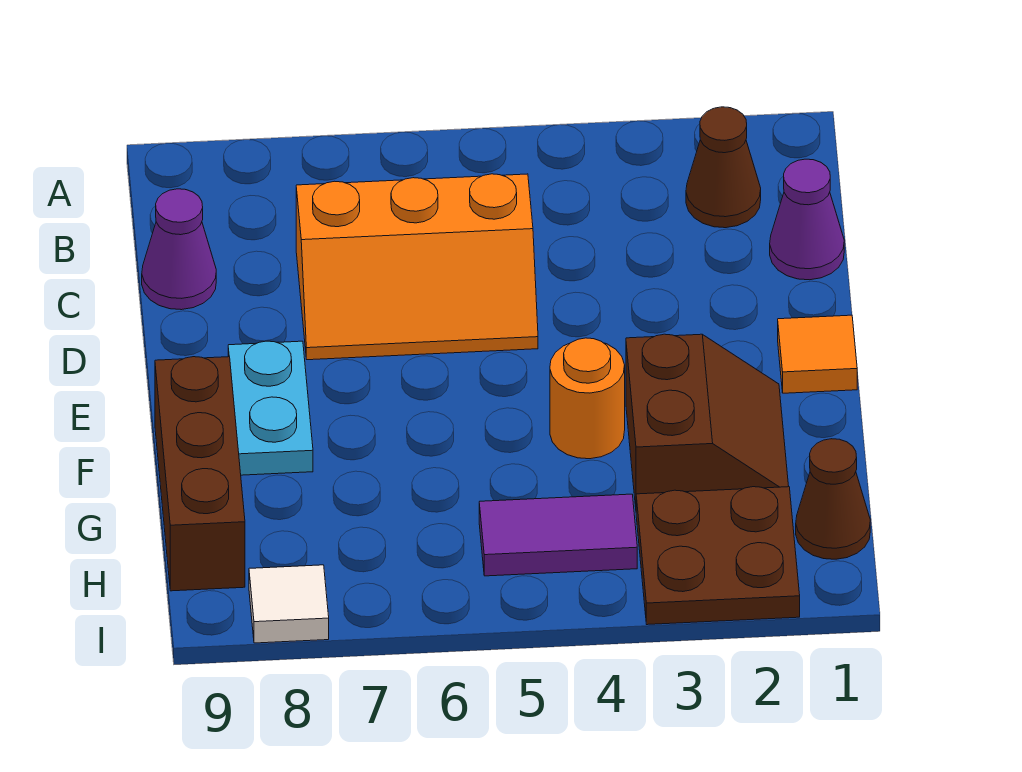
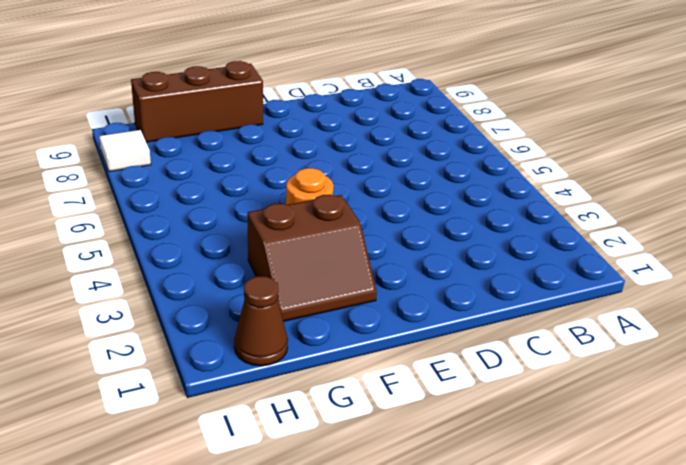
none -> brown cone B2 level 1
none -> purple cone C1 level 1
none -> orange slope C5:D7 level 1 top C

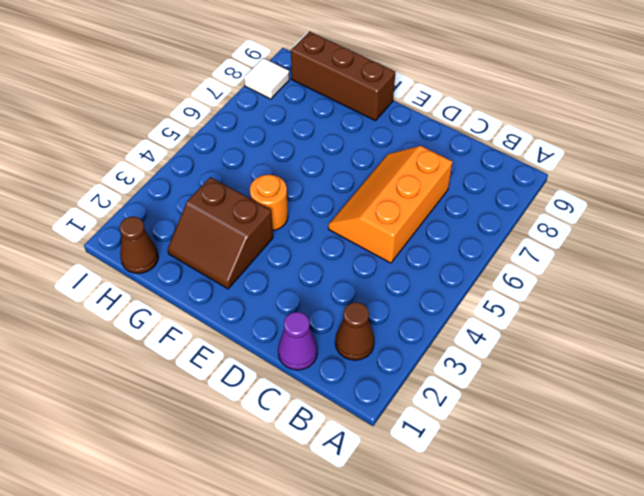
none -> purple cone C9 level 1
none -> orange tile E1 level 1
none -> cyan plate E8:F8 level 1

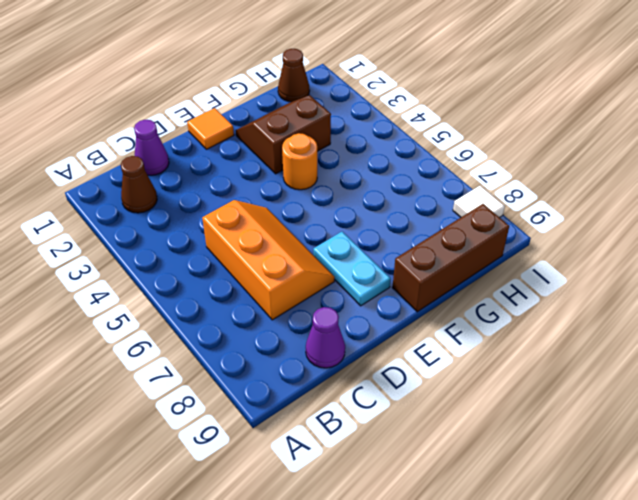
cyan plate E7:E8 level 1 -> cyan plate E8:F8 level 1
none -> brown plate H2:I3 level 1
none -> purple tile H4:H5 level 1

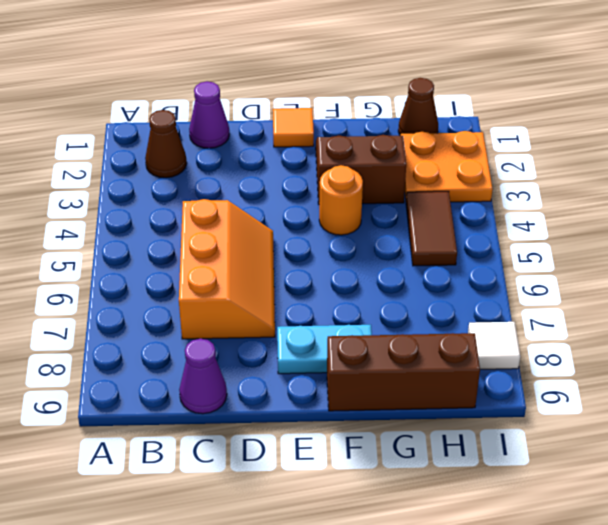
orange plate H2:I3 level 1 -> brown plate H2:I3 level 1
brown tile H4:H5 level 1 -> purple tile H4:H5 level 1

